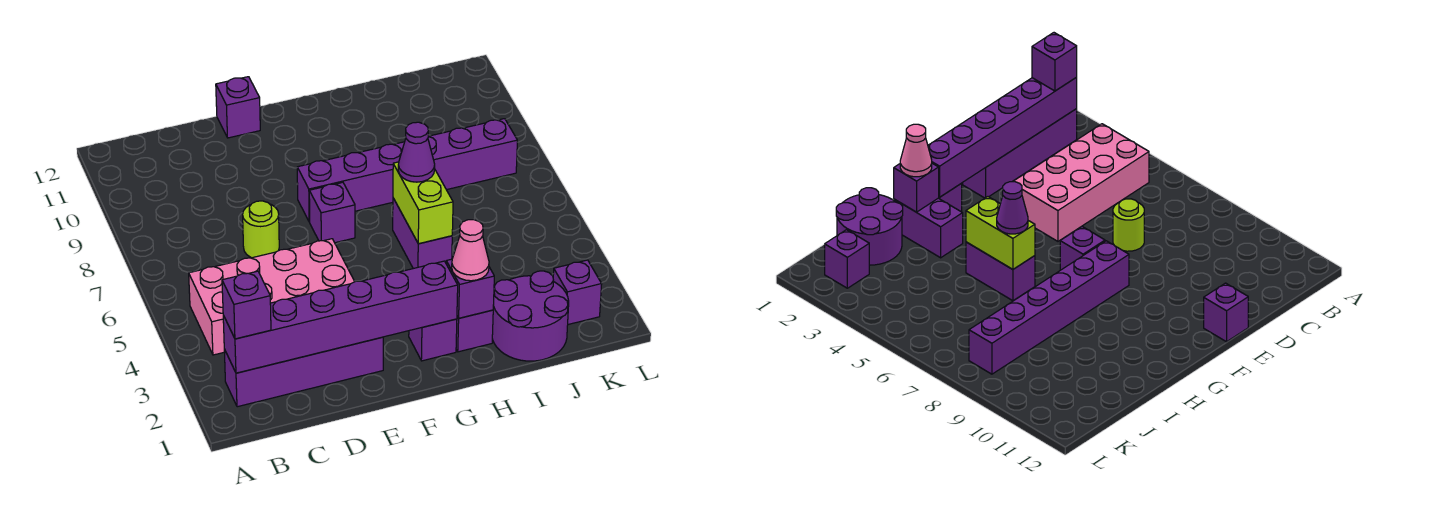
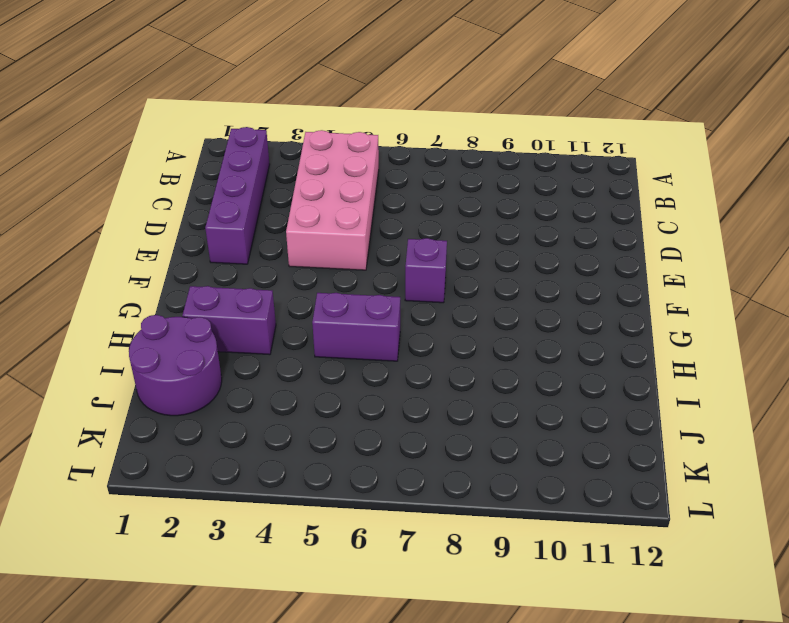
none -> lime round brick D7 level 1
none -> purple brick E12 level 1
none -> purple brick F8:K8 level 1

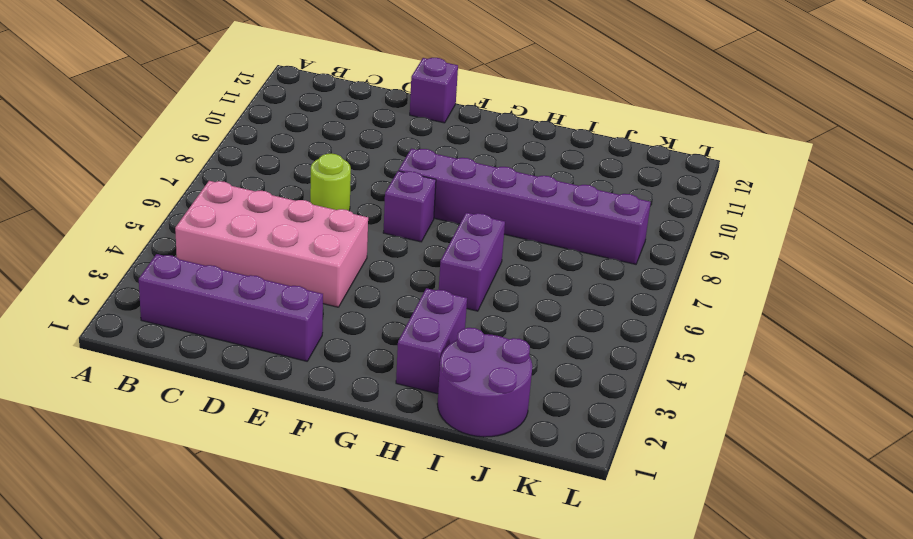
none -> purple brick G2 level 1
none -> purple brick K2 level 1
none -> purple brick B2:G2 level 2

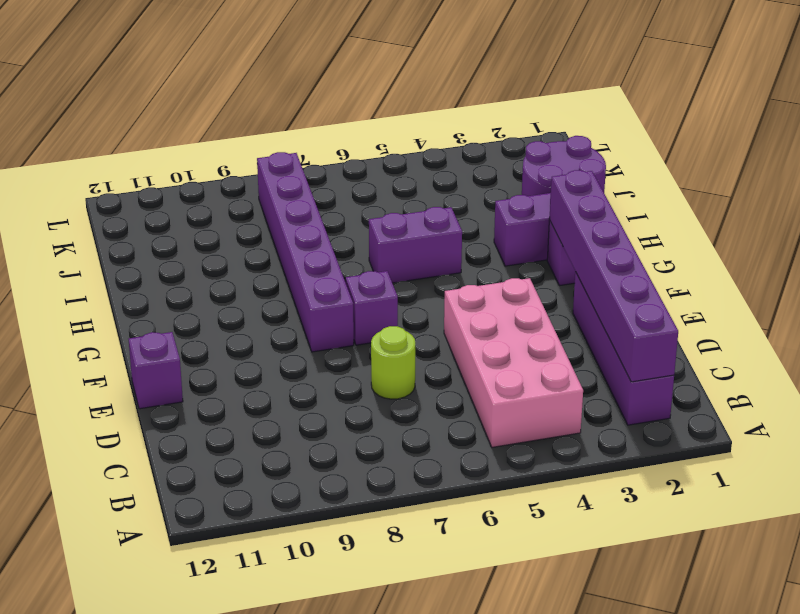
none -> purple brick K2 level 1
none -> purple brick H2 level 2
none -> lime brick H5:H6 level 2

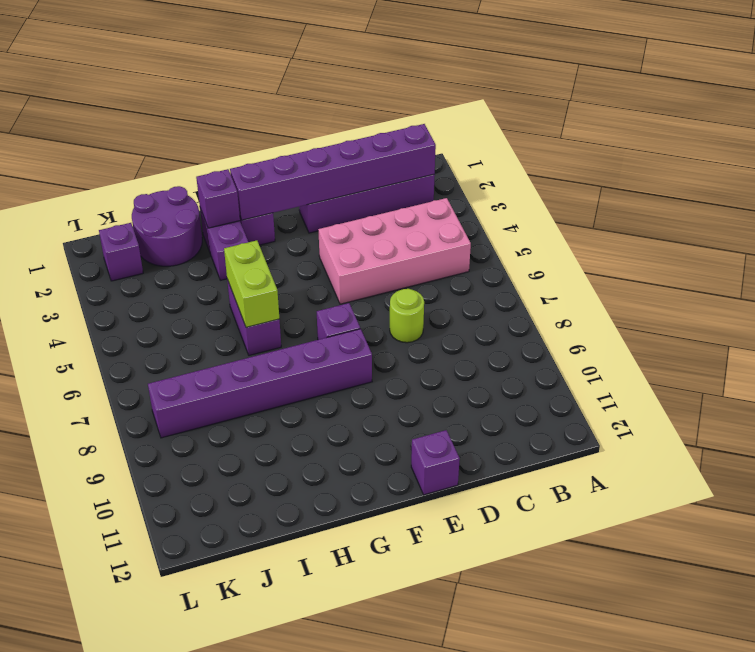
none -> purple brick B2 level 3
none -> pink cone H2 level 3
none -> purple cone H6 level 3

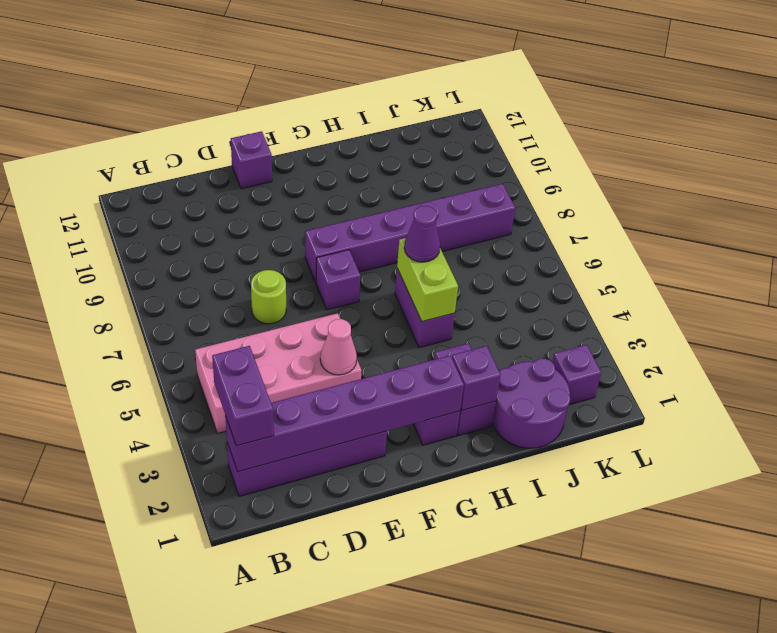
purple brick B2:B3 level 3 -> purple brick B2 level 3
pink cone E4 level 2 -> pink cone H2 level 3

